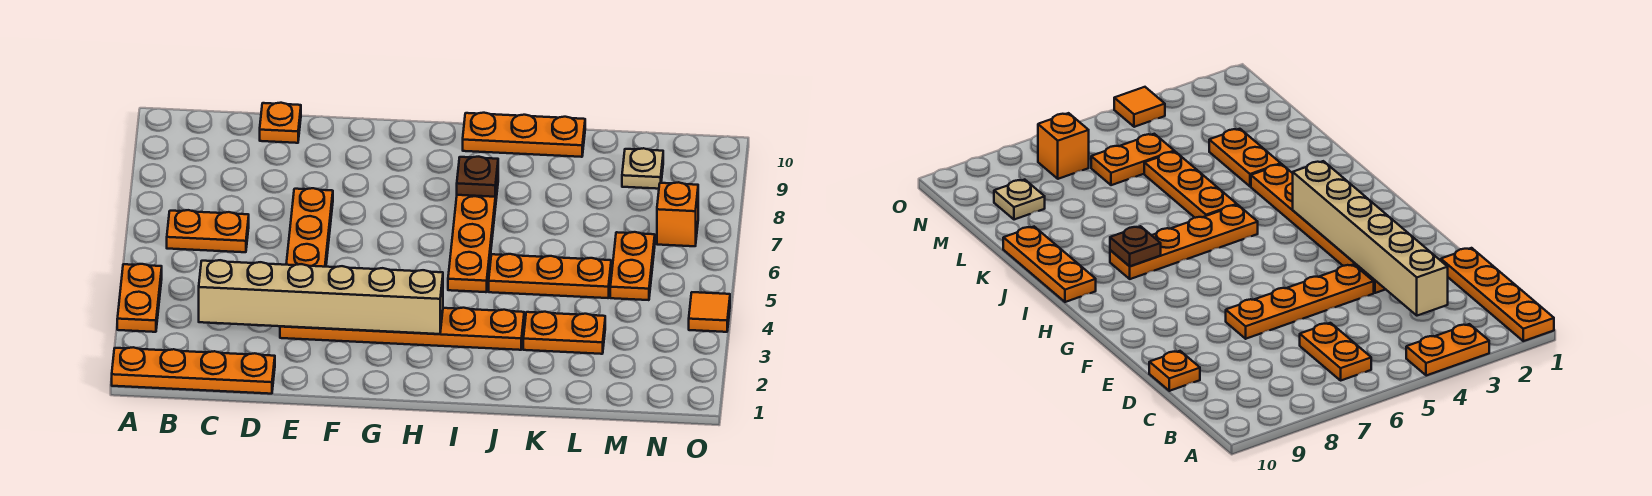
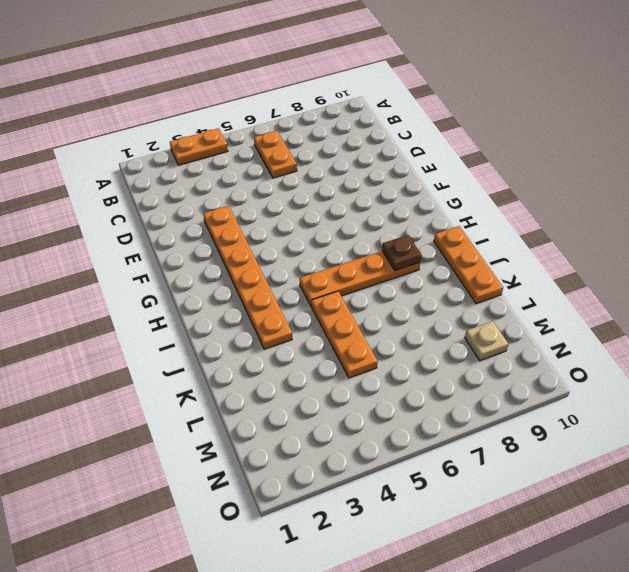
none -> orange plate A1:D1 level 1
none -> orange plate D10 level 1
none -> orange plate E4:E7 level 1

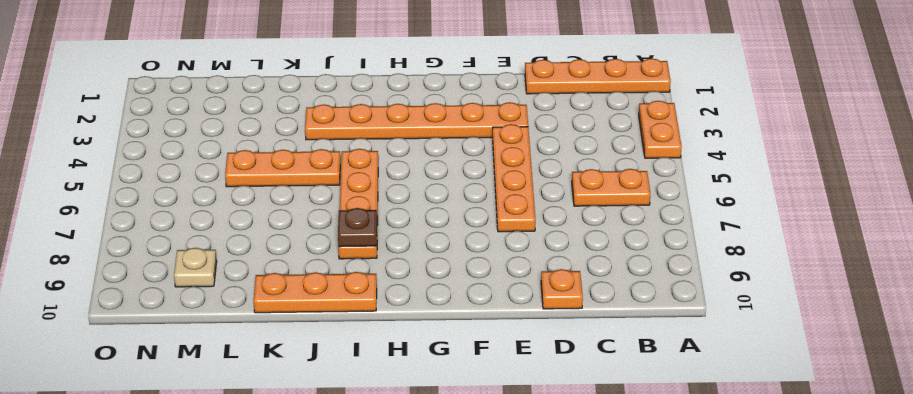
none -> orange plate K3:L3 level 1
none -> orange plate M5:M6 level 1
none -> orange brick N7 level 1

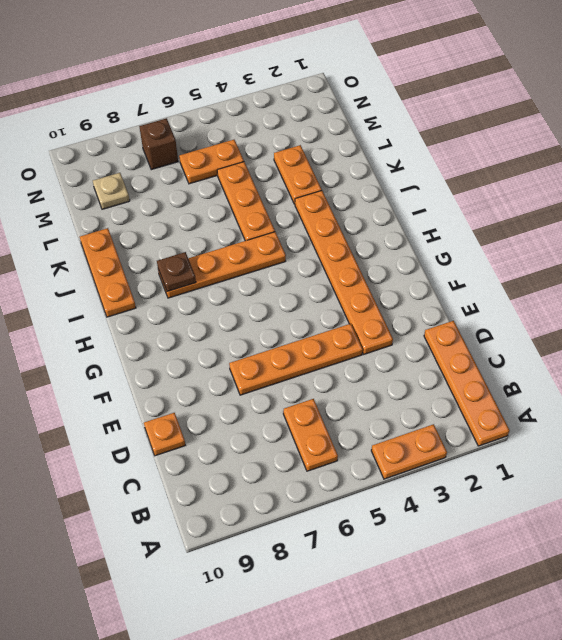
brown brick N7 level 1 -> orange brick N7 level 1
none -> orange tile O4 level 1
none -> tan brick C3:H3 level 2

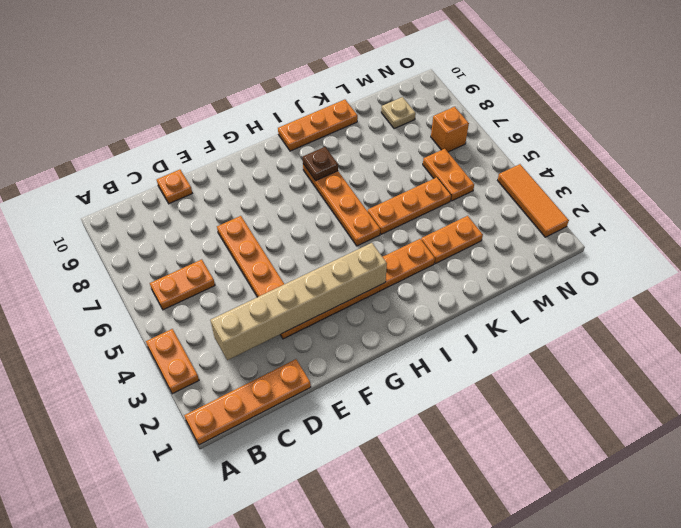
orange tile O2:O4 level 1 -> orange tile O4 level 1

